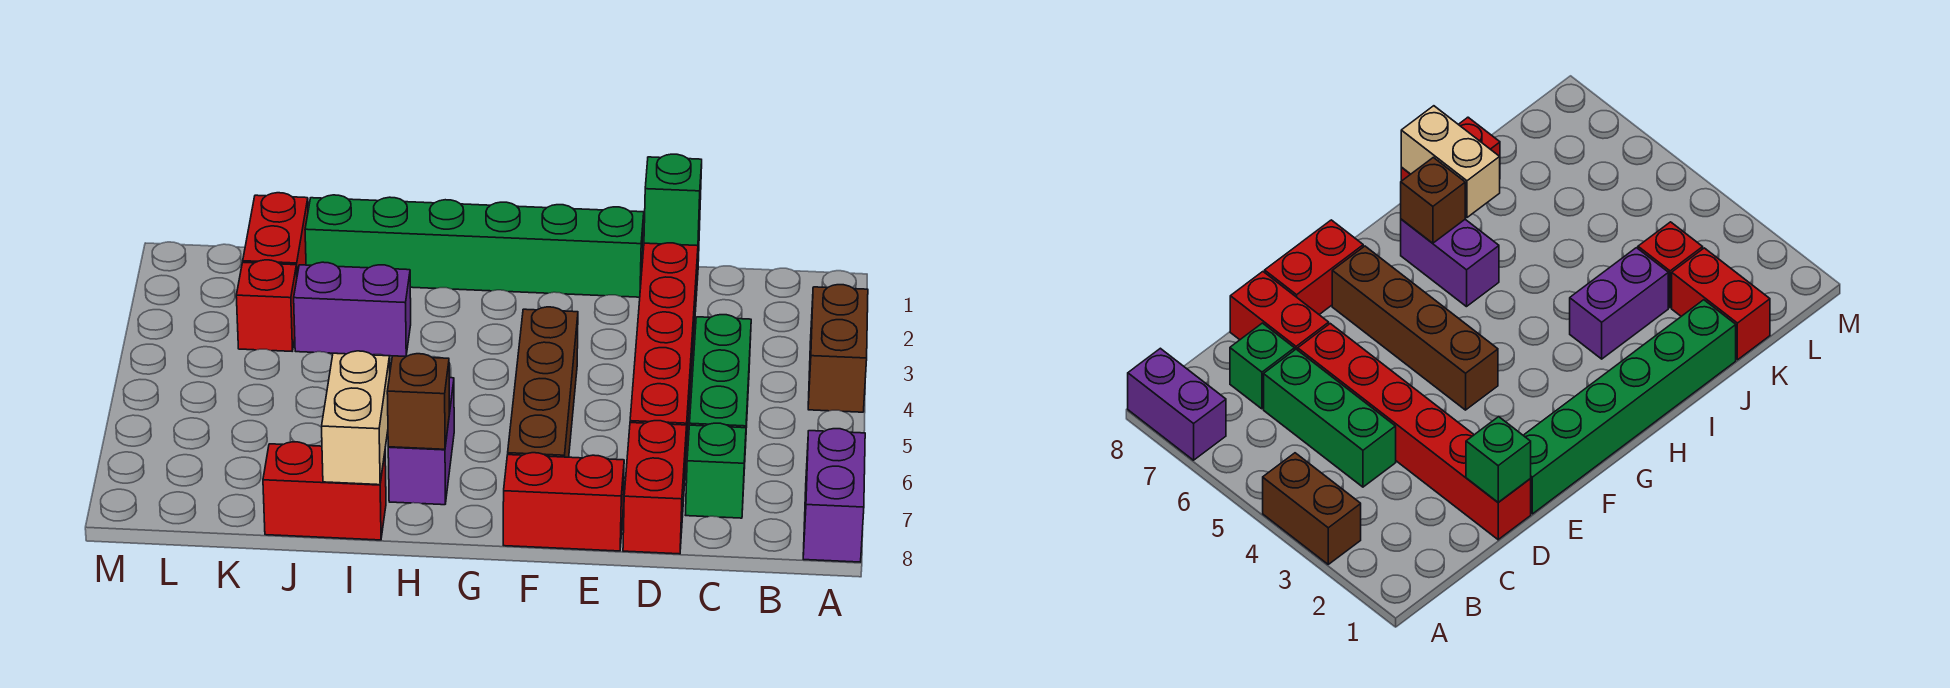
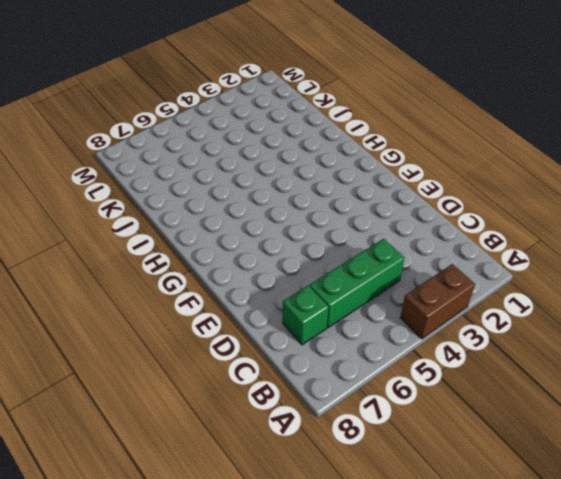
none -> purple brick A7:A8 level 1
none -> red brick D1:D6 level 1
none -> red brick D7:D8 level 1

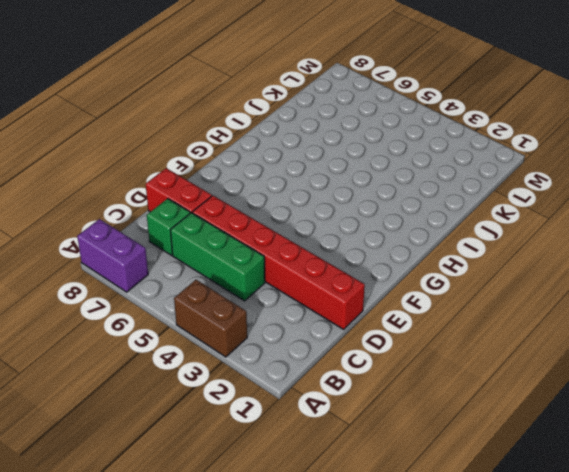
none -> green brick E1:J1 level 1
none -> red brick E8:F8 level 1
none -> brown brick F4:F7 level 1

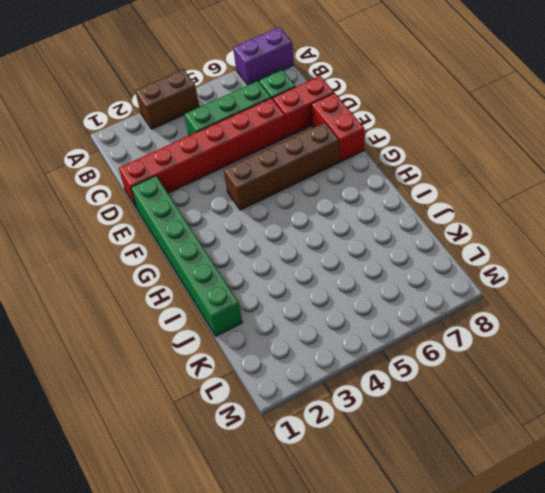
none -> purple brick H6:H7 level 1
none -> purple brick I3:J3 level 1
none -> red brick I8:J8 level 1

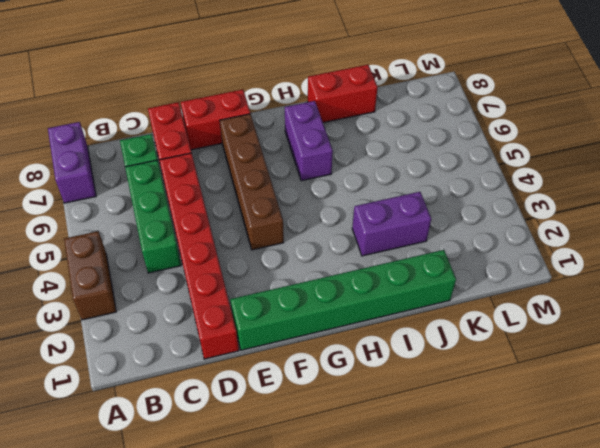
none -> red brick K1:K2 level 1
none -> red brick K3 level 1
none -> green brick D1 level 2

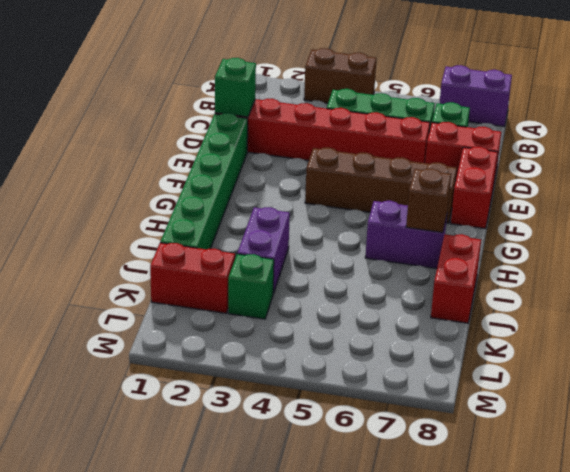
green brick K3 level 1 -> red brick K3 level 1
none -> tan brick I7:I8 level 2

